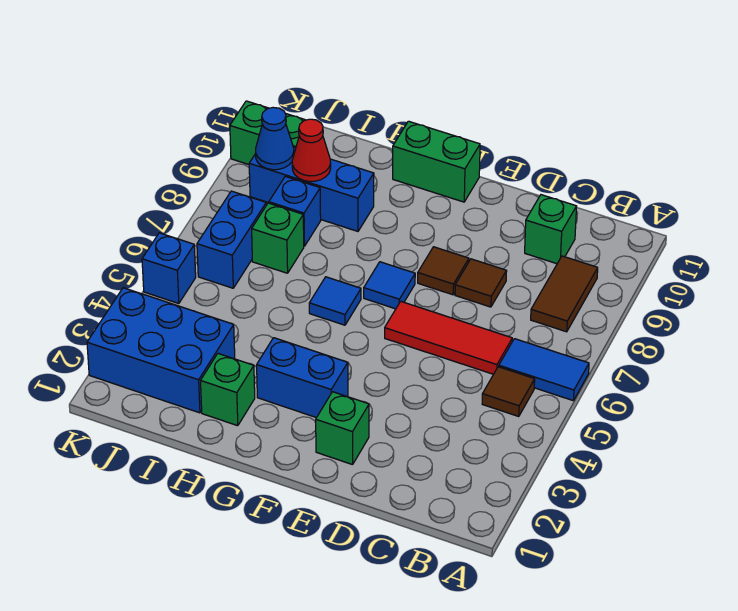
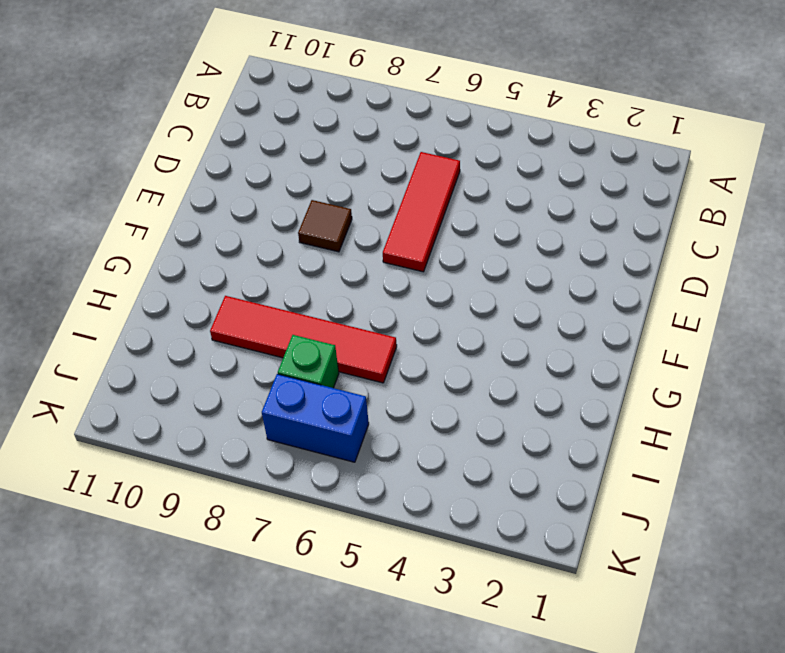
red tile H6:H9 level 1 -> blue brick H9:J9 level 1
none -> blue tile A6:B6 level 1
none -> brown tile B5 level 1
none -> brown tile B8:B9 level 1

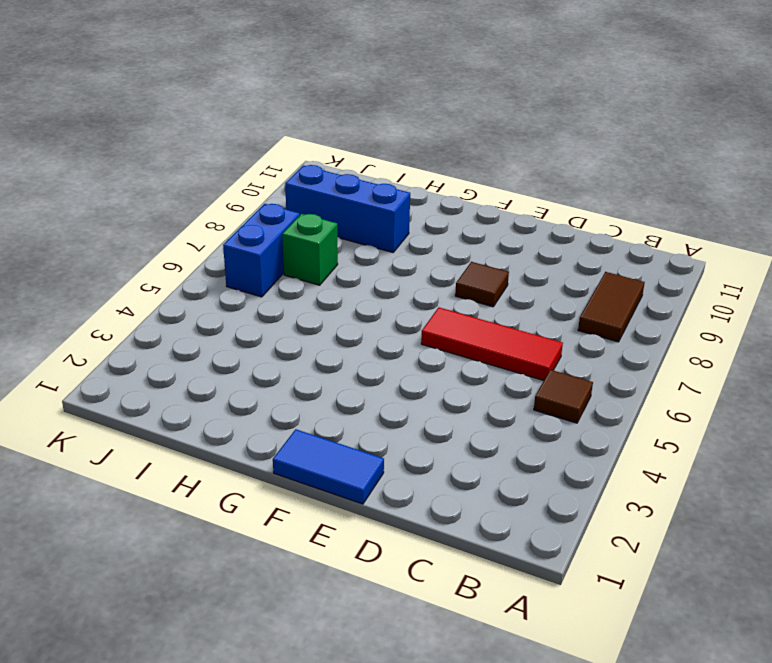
blue tile E1:F1 level 1 -> blue tile A6:B6 level 1
none -> green brick C10 level 1
none -> brown tile D8 level 1
none -> green brick E2 level 1

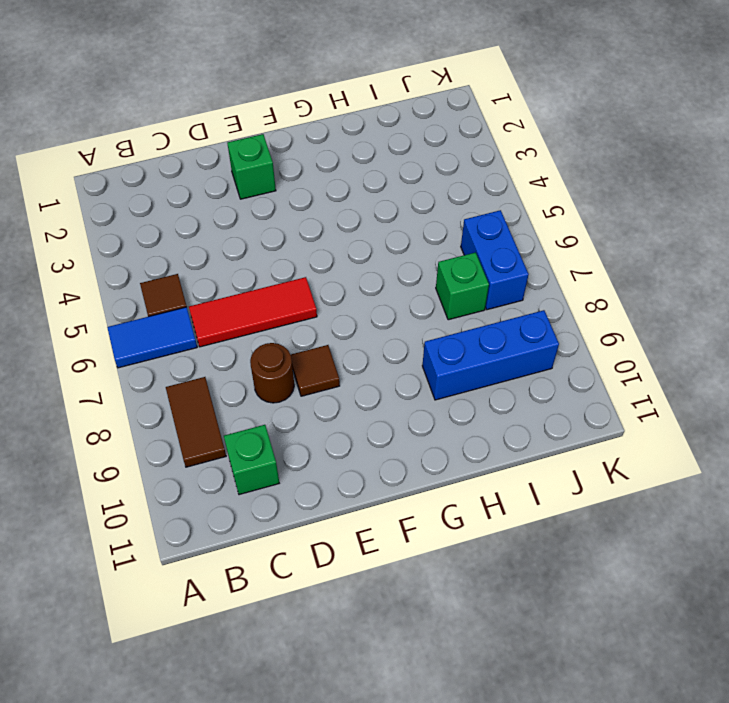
brown round brick D8 level 1 -> brown tile D8 level 1
none -> blue brick F3:G3 level 1
none -> blue tile F7 level 1
none -> green brick F11:G11 level 1

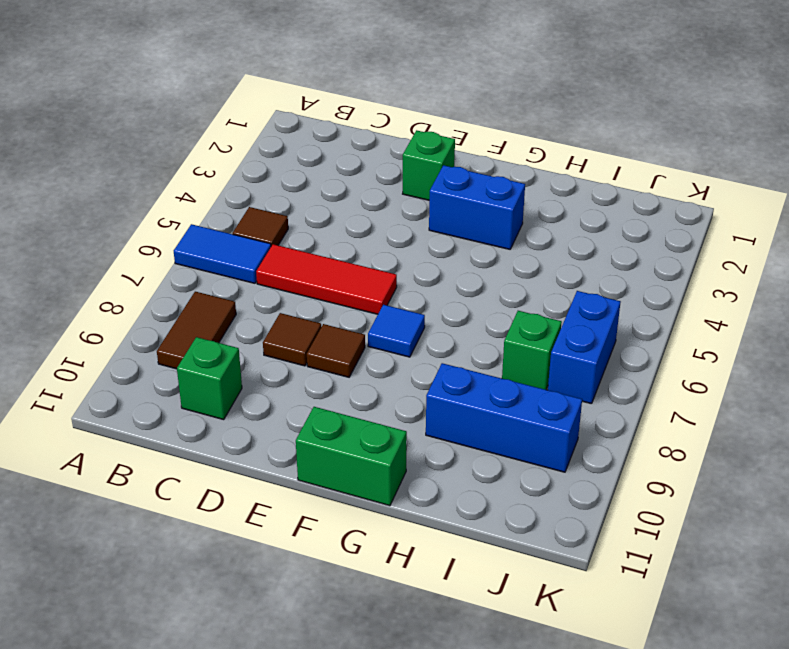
none -> blue tile G6 level 1
none -> green brick H2 level 1
none -> blue brick I2:K3 level 1

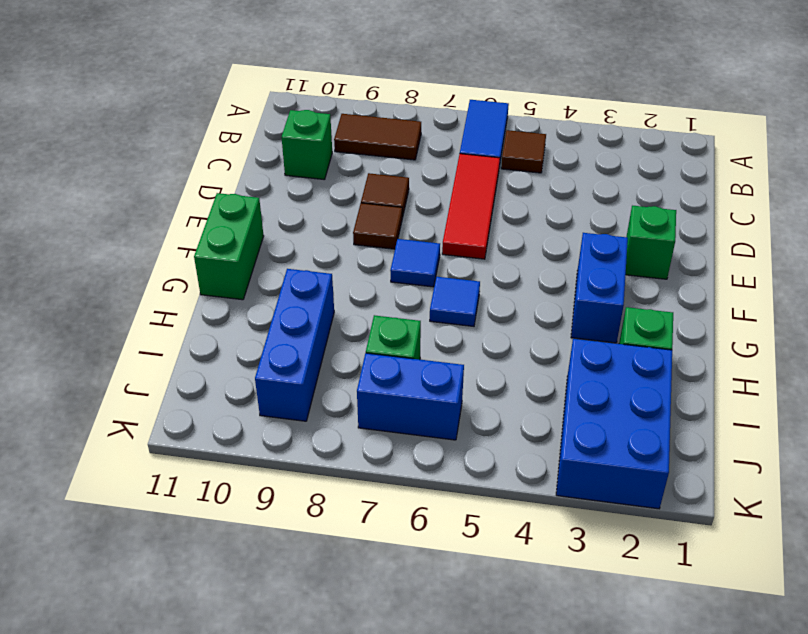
none -> blue brick I8 level 1
none -> green brick J10:K10 level 1
none -> blue brick K5 level 1

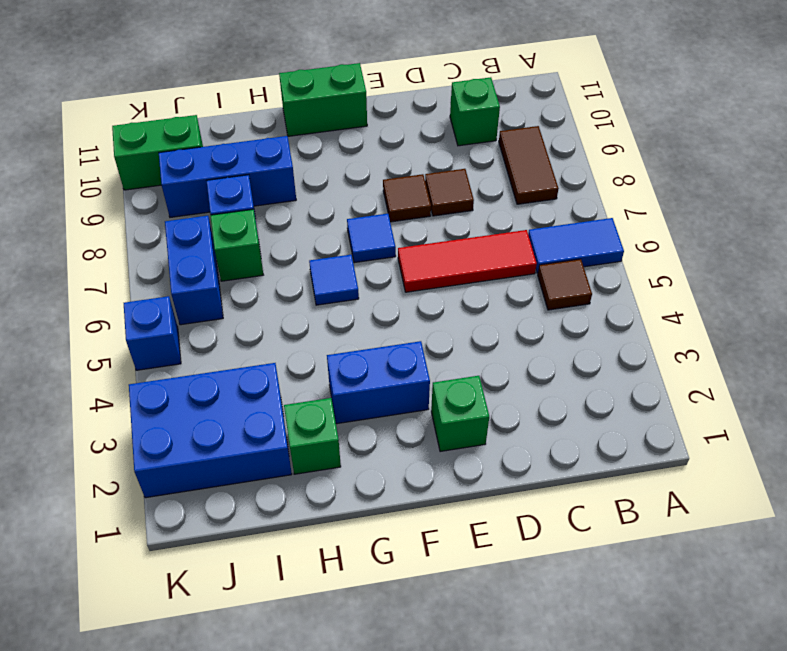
none -> red cone I9 level 2
none -> blue cone J9 level 2

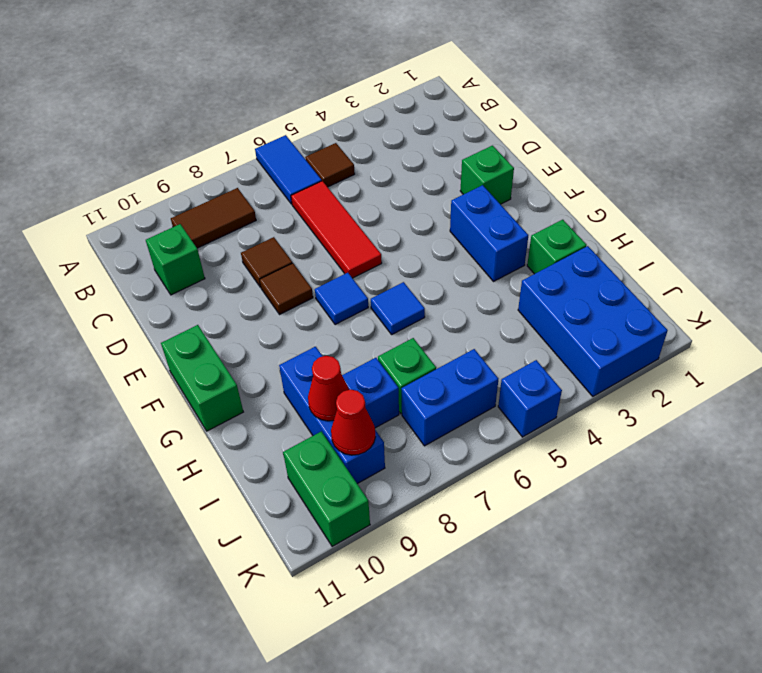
red cone J9 level 2 -> blue cone J9 level 2

